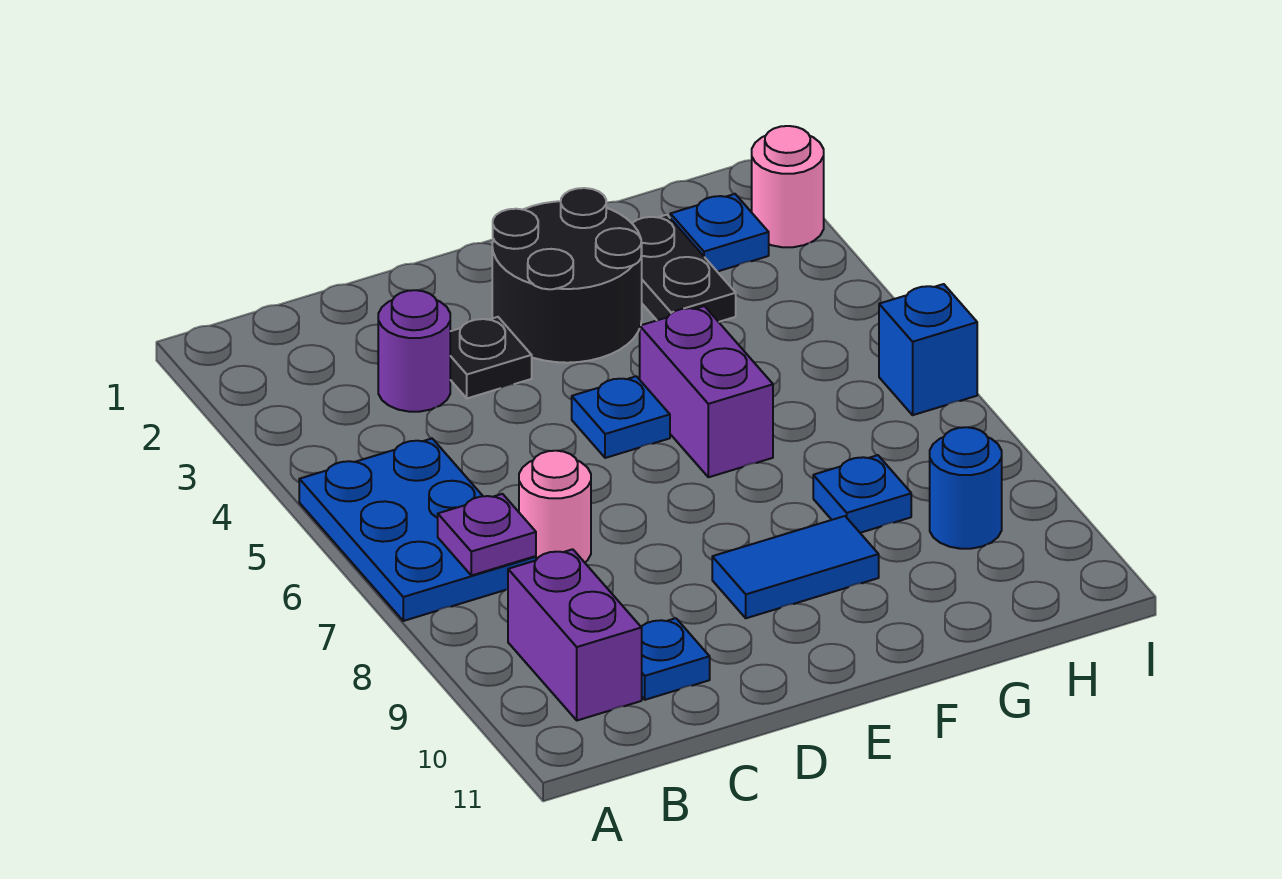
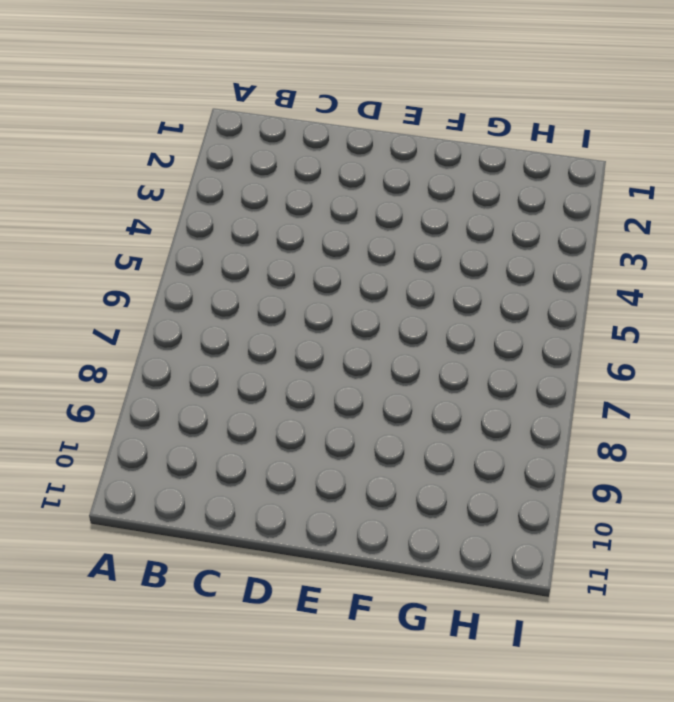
none -> blue plate A5:B7 level 1
none -> purple brick B9:B10 level 1
none -> purple round brick C3 level 1

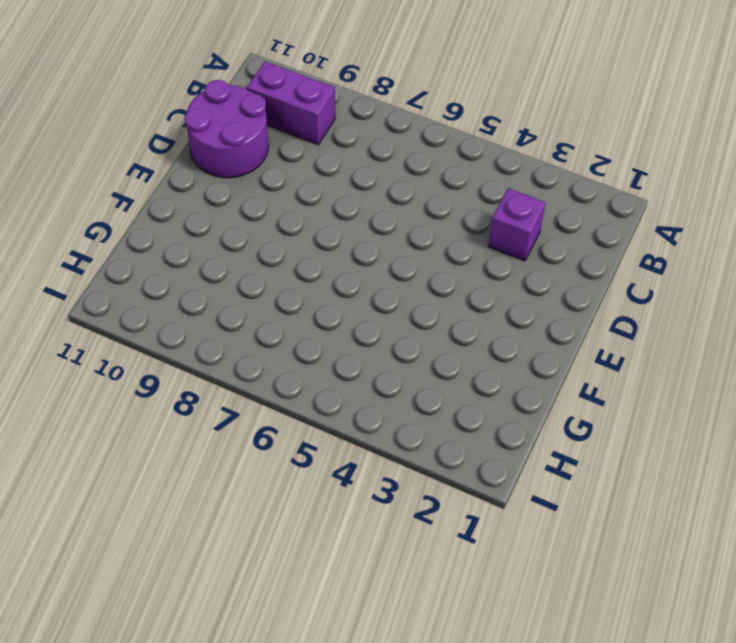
purple brick C3 level 1 -> purple round brick C3 level 1
purple round brick C10:D11 level 1 -> blue plate C10 level 1
none -> blue plate A5:B7 level 1
none -> pink round brick C7 level 1
none -> black plate D3 level 1

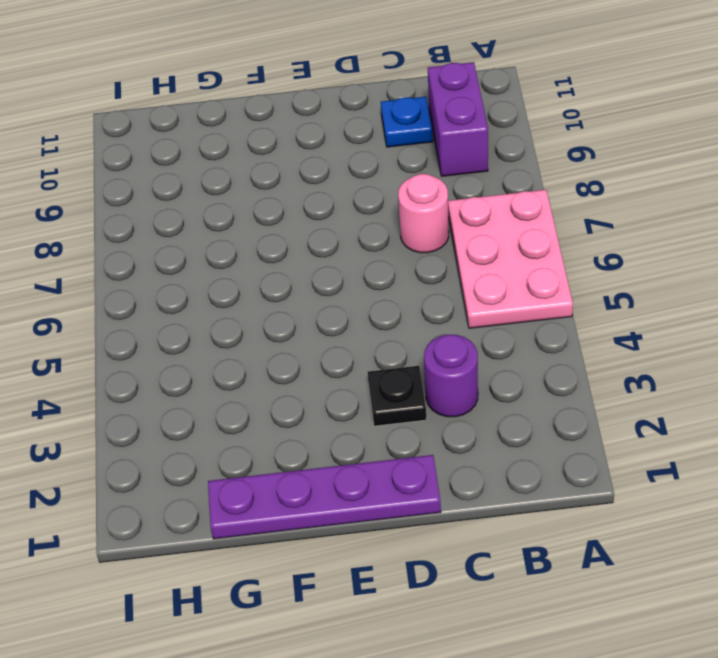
pink plate A5:B7 level 1 -> blue plate A5:B7 level 1
purple plate D1:G1 level 1 -> none
none -> black round brick E2:F3 level 1
none -> blue plate E5 level 1
none -> blue tile E9:F9 level 1

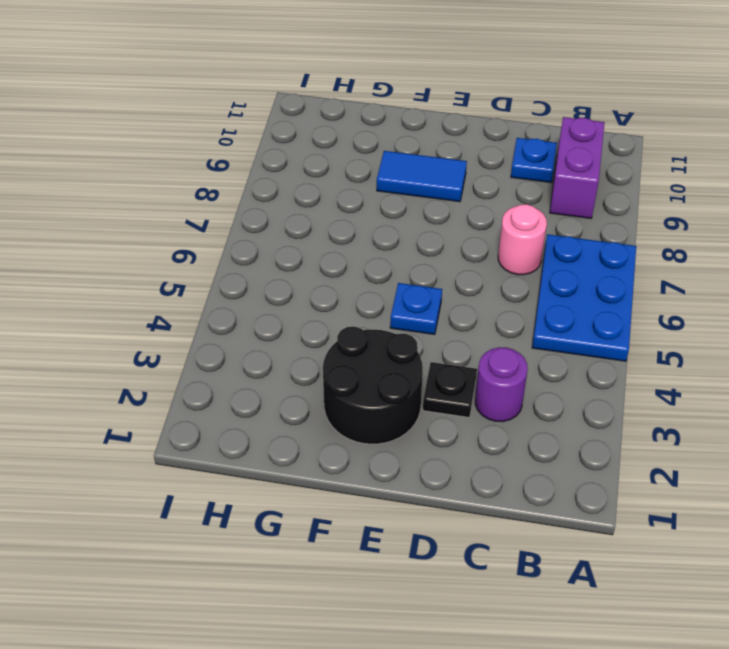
none -> purple brick F5:F6 level 1
none -> black plate G2:G3 level 1
none -> blue plate G8 level 1

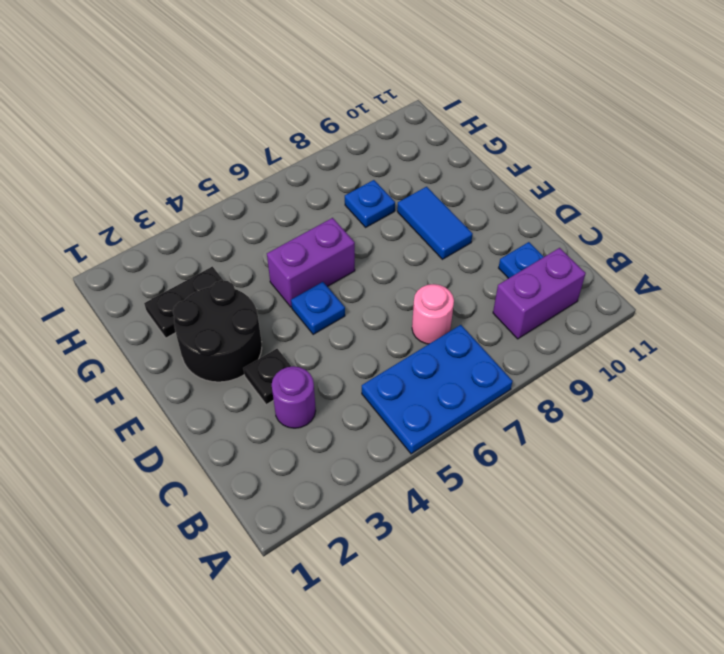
none -> blue plate H2 level 1
none -> blue round brick H9 level 1
none -> pink round brick I2 level 1

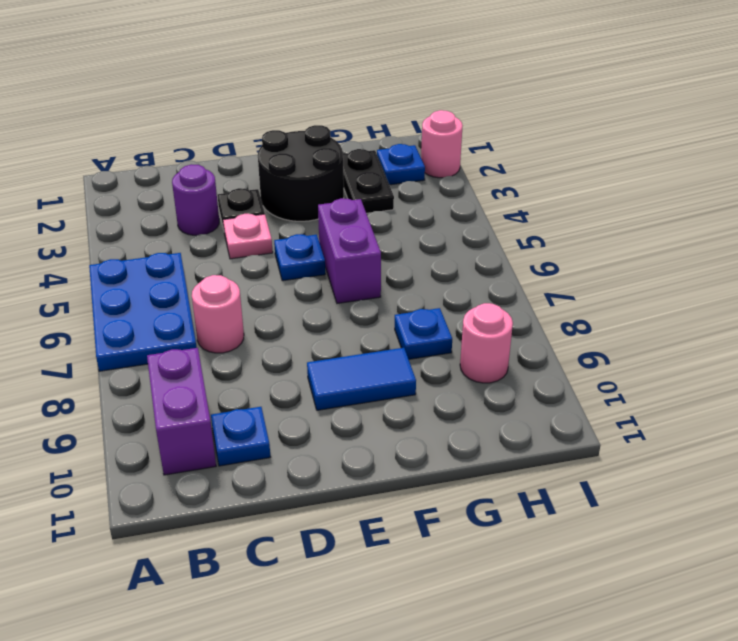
pink plate D4 level 1 -> none
pink round brick H9 level 1 -> blue round brick H9 level 1
none -> blue brick I6 level 1
none -> purple plate B7 level 2

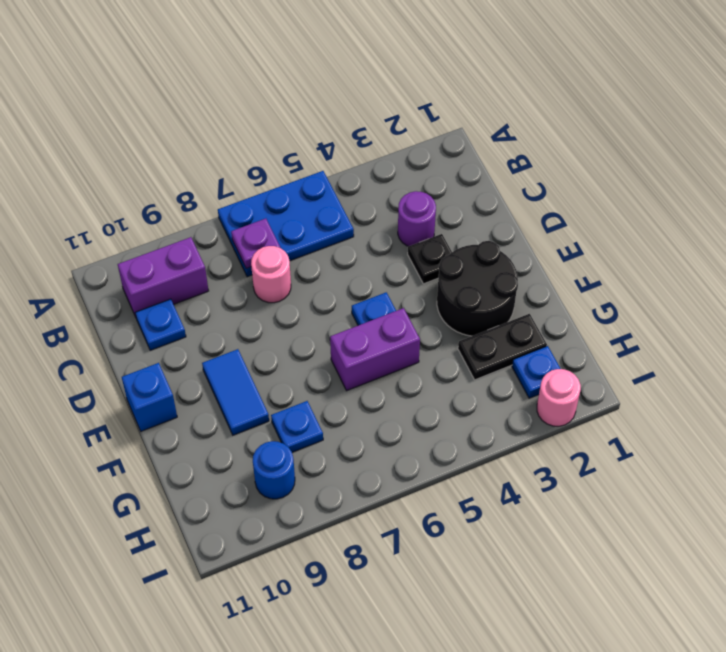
blue brick E11 level 1 -> blue brick I6 level 1

